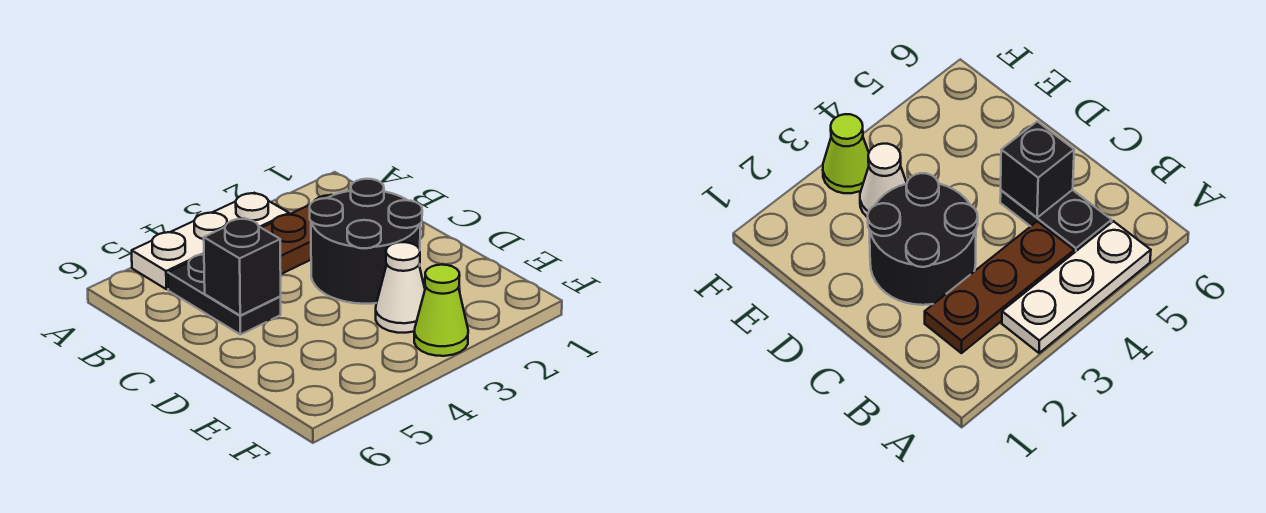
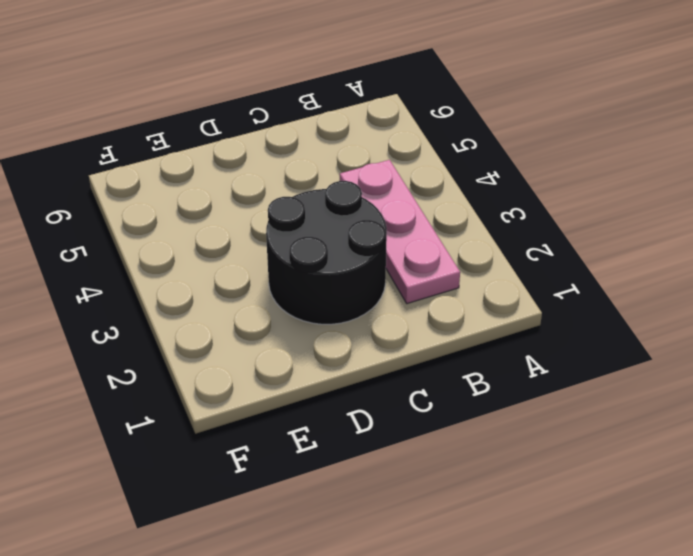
pink plate B2:B4 level 1 -> brown plate B2:B4 level 1
none -> white plate A3:A5 level 1
none -> black plate B5:C5 level 1

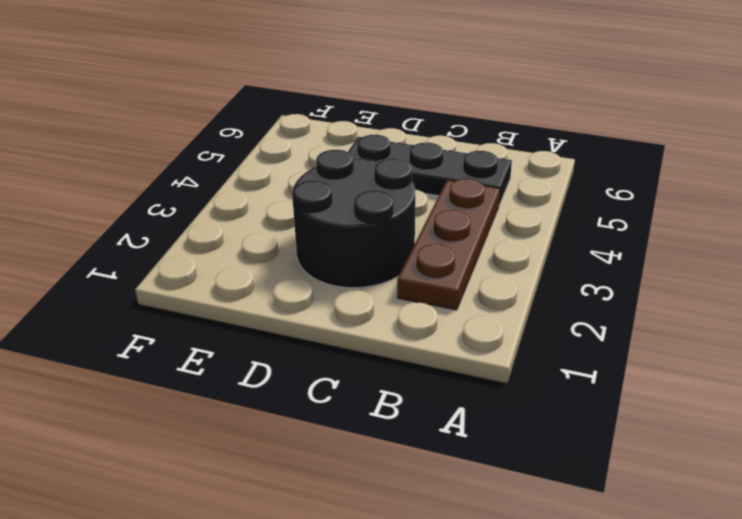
black plate B5:D5 level 1 -> black plate B5:C5 level 1
none -> white plate A3:A5 level 1
none -> white cone E3 level 1

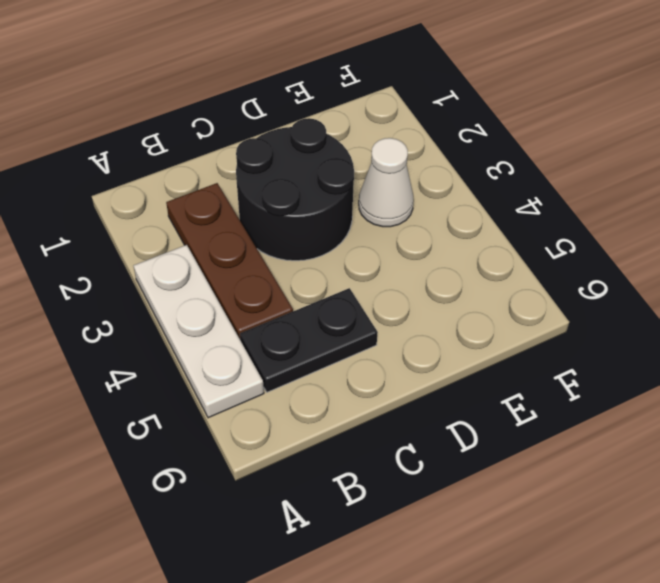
none -> lime cone F3 level 1
none -> black brick C5 level 2

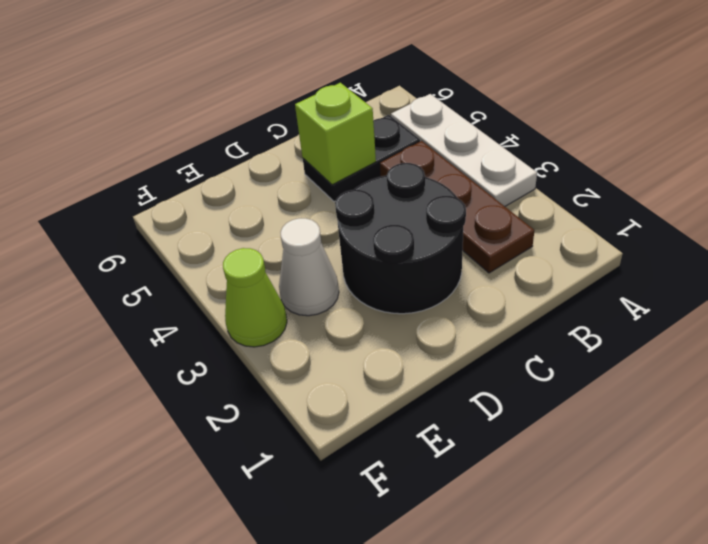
lime brick C5 level 2 -> black brick C5 level 2

